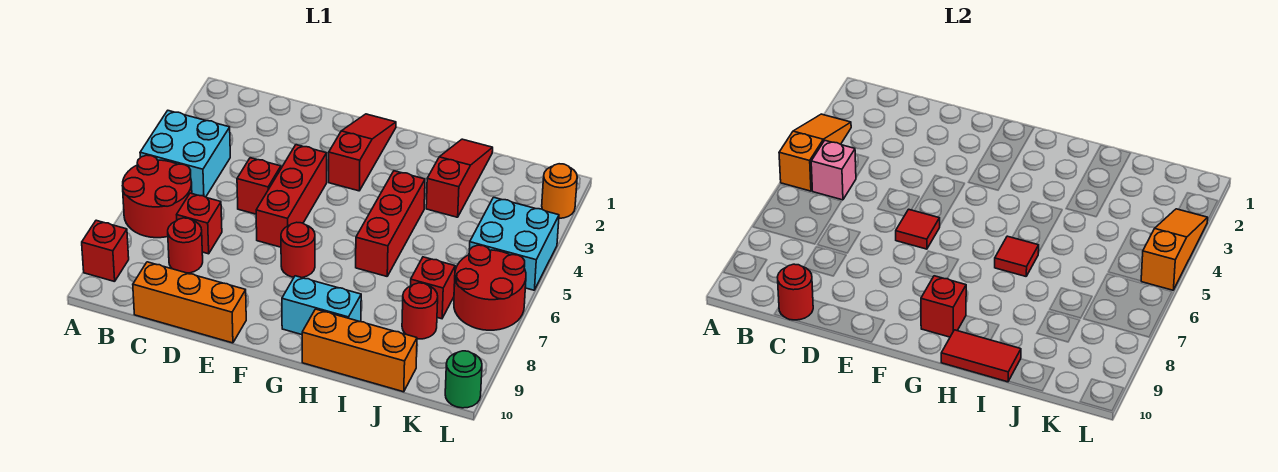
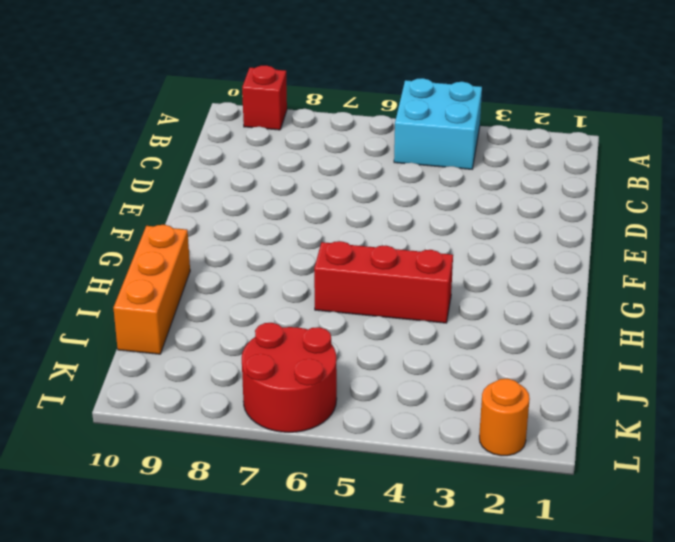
none -> red round brick A6:B7 level 1
none -> red brick C7 level 1
none -> red round brick C8 level 1

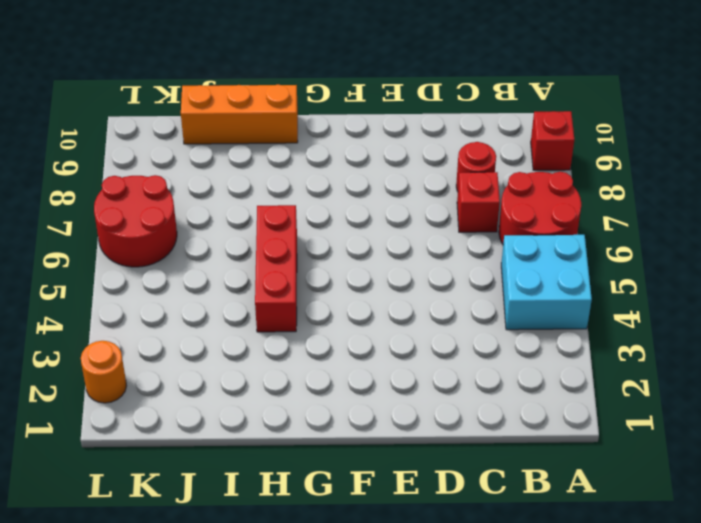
none -> orange brick C10:E10 level 1
none -> red brick D5 level 1
none -> red brick E4:E6 level 1

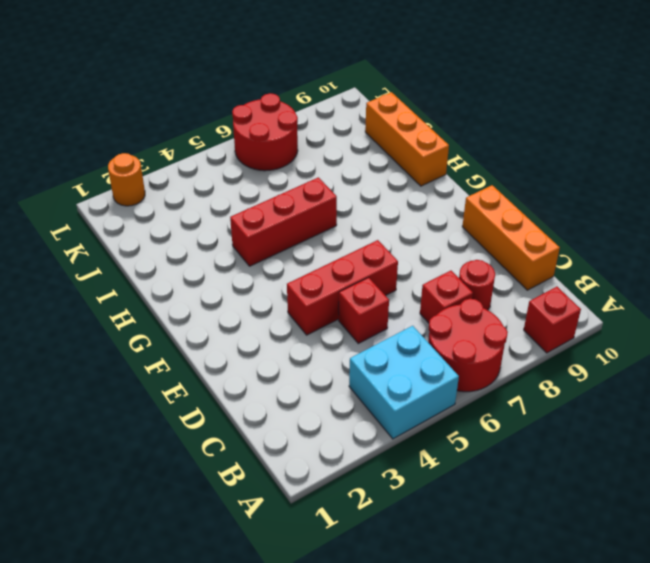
none -> red slope F1:F3 level 1 top 3
none -> red round brick F7 level 1
none -> cyan brick G9:H9 level 1

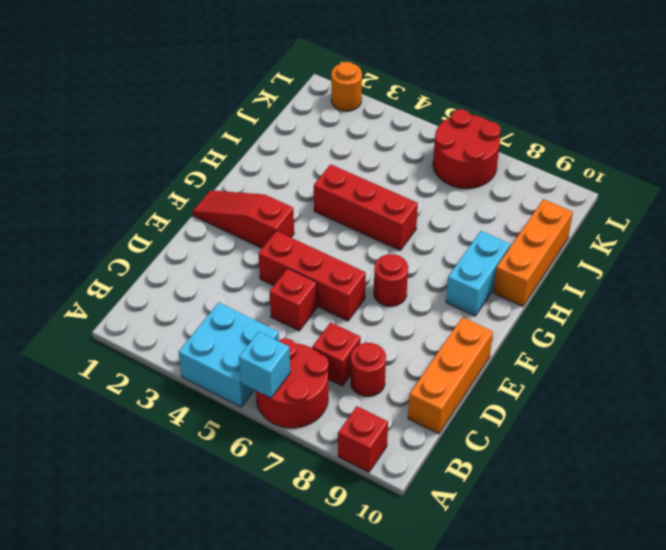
cyan brick A6 level 2 -> none
none -> red slope I1:I3 level 1 top 3
none -> red brick J7 level 1
none -> red round brick J8 level 1

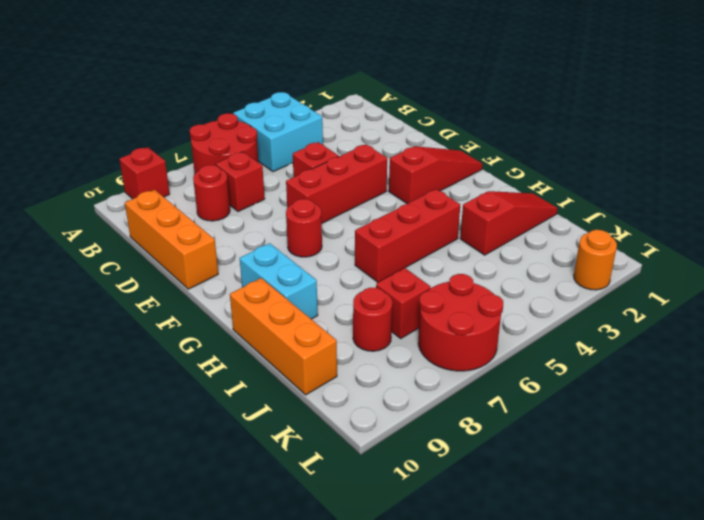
none -> cyan brick K4:L5 level 1
none -> green round brick L10 level 1
none -> orange slope A3:A5 level 2 top 5

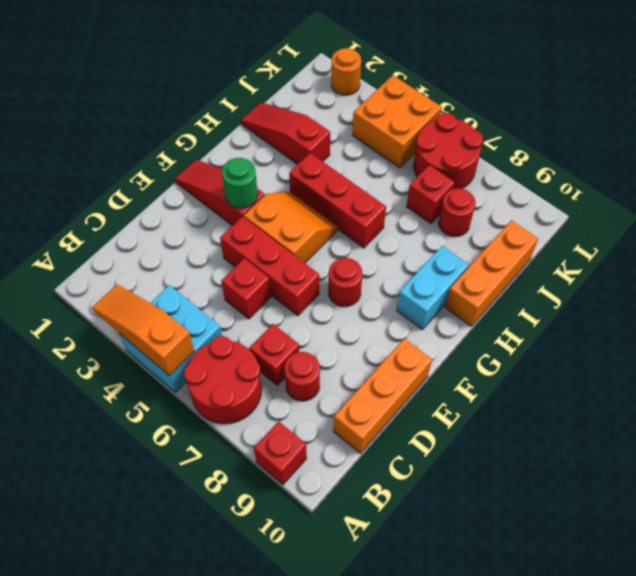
green round brick F3 level 2 -> green round brick L10 level 1
orange slope F4:G5 level 1 top F -> none
orange brick K4:L5 level 1 -> cyan brick K4:L5 level 1
none -> pink brick B5 level 2
none -> red round brick C10 level 2
none -> red tile E6 level 2

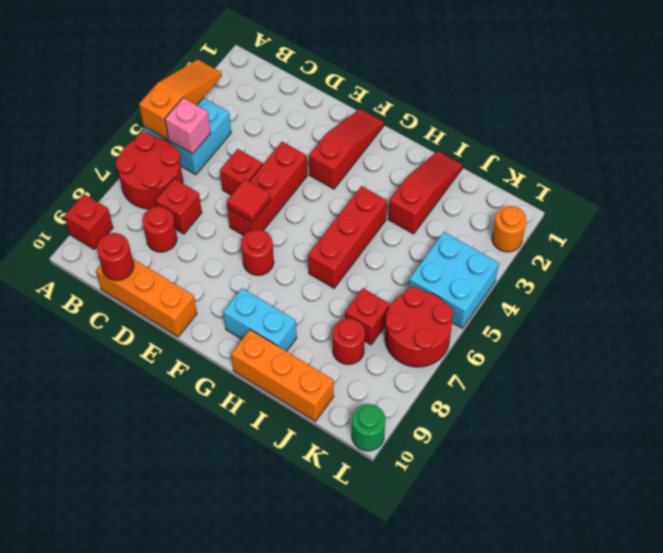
none -> red brick G9 level 2
none -> red tile H6 level 2
none -> red tile H10:I10 level 2

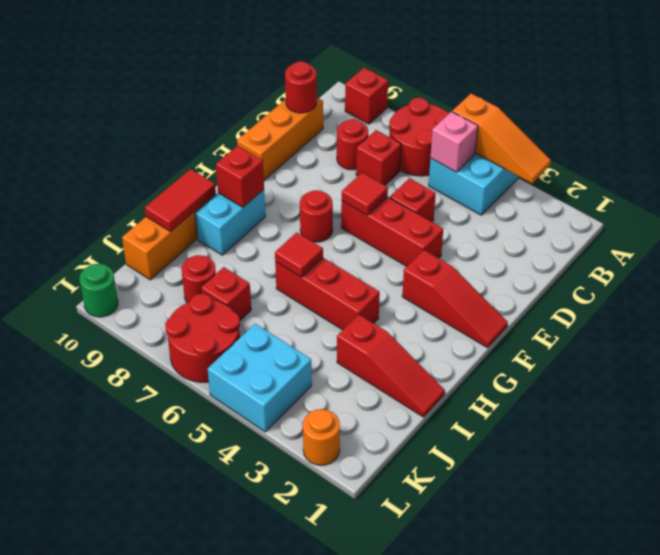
none -> orange slope L3:L5 level 2 top 5

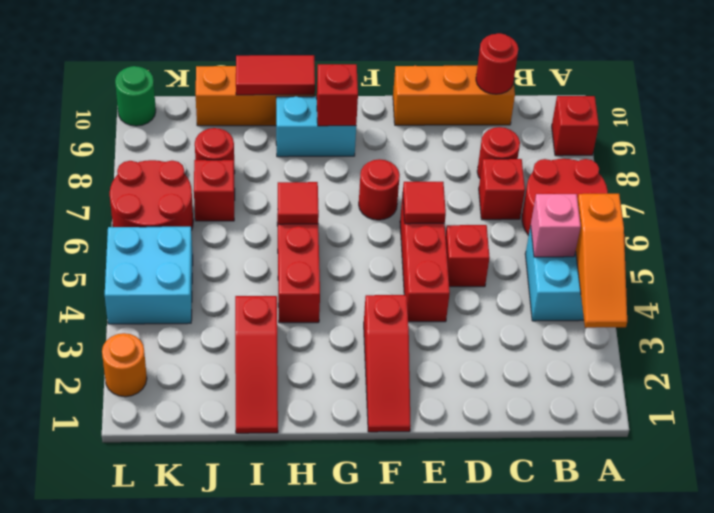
none -> orange slope L3:L5 level 2 top 5

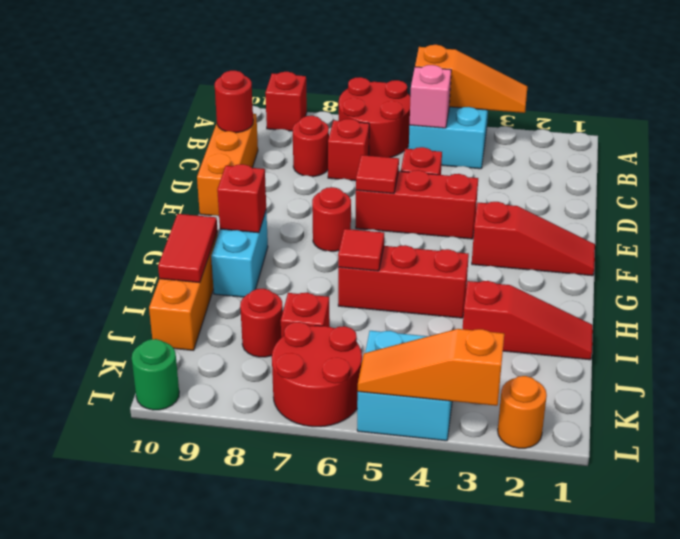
orange slope L3:L5 level 2 top 3 -> orange slope L3:L5 level 2 top 5

